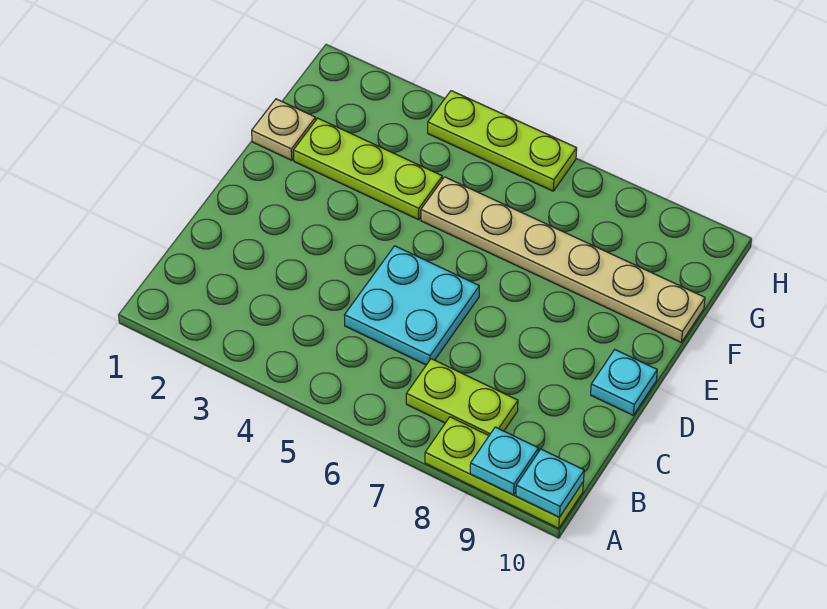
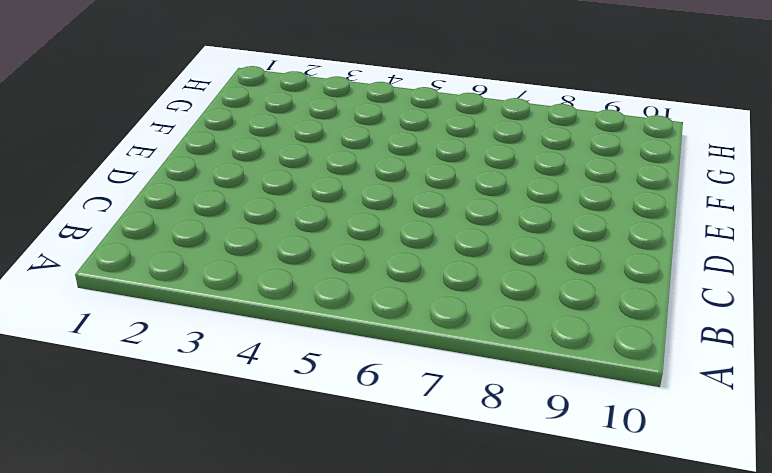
none -> lime plate A8:A10 level 1
none -> lime plate B7:B8 level 1

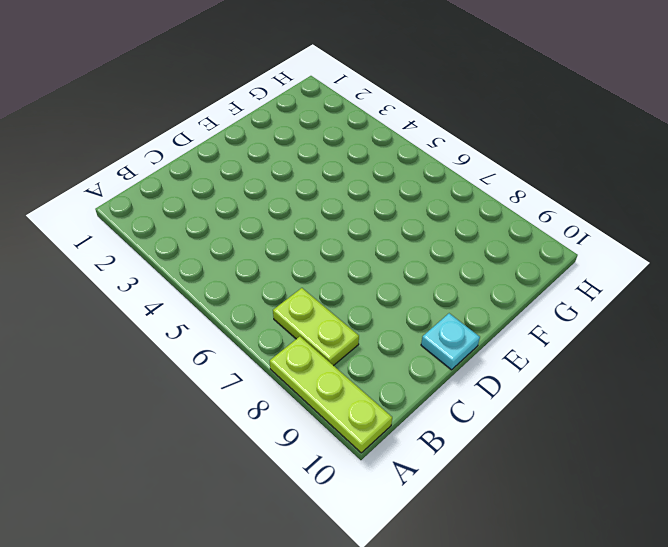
none -> cyan plate C5:D6 level 1
none -> tan plate F1 level 1

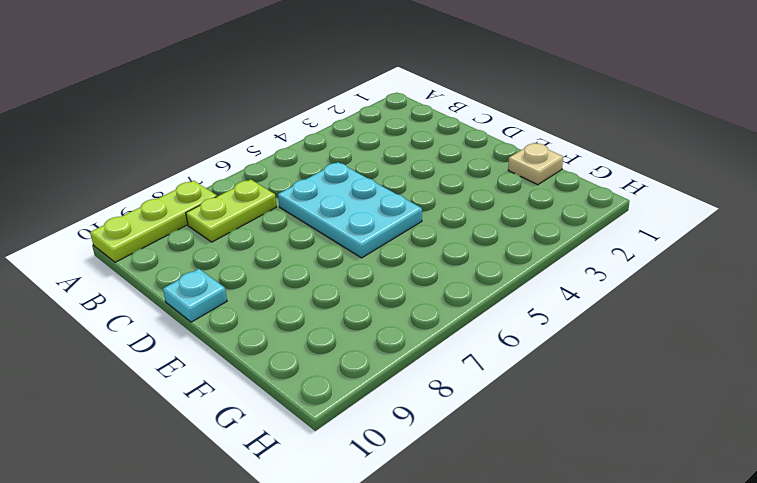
cyan plate C5:E6 level 1 -> cyan plate C5:D6 level 1
none -> lime plate F2:F4 level 1
none -> tan plate F5:F10 level 1

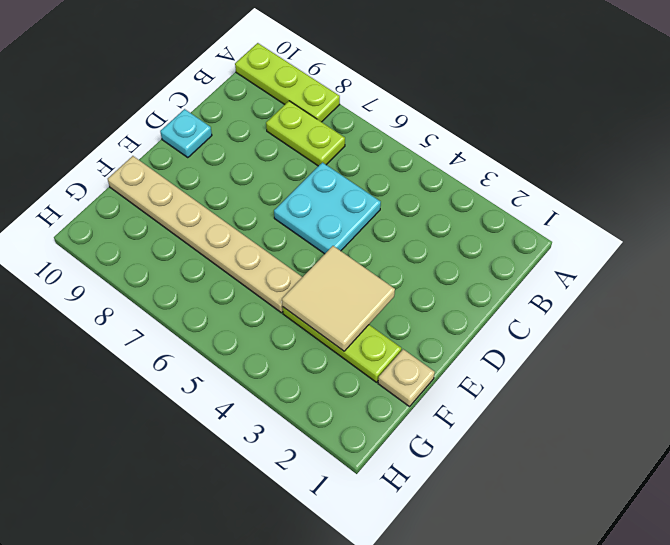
tan tile E3:F4 level 2 -> none
none -> lime plate H4:H6 level 1
none -> cyan plate A9 level 2

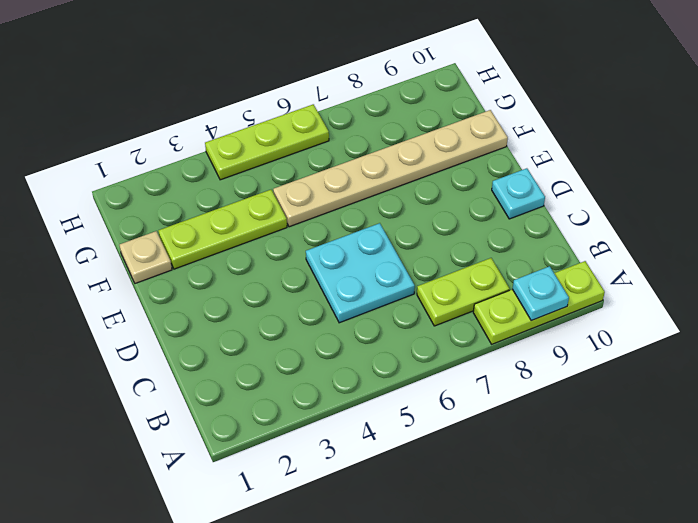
none -> cyan plate A10 level 2

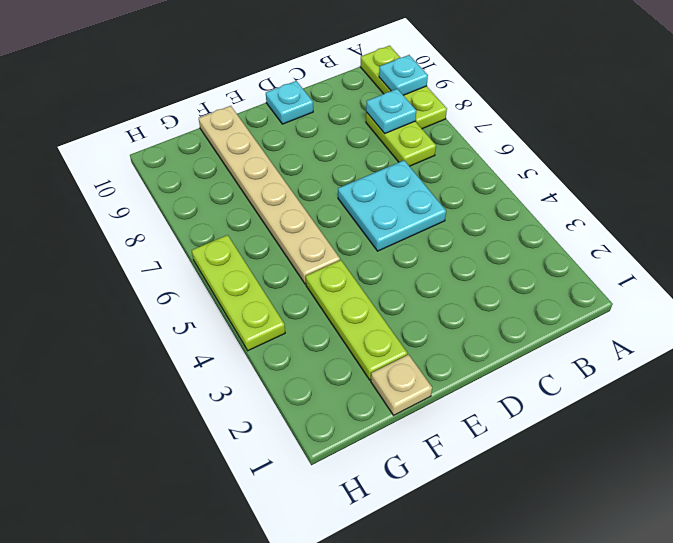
cyan plate B8 level 2 -> cyan plate A10 level 2

